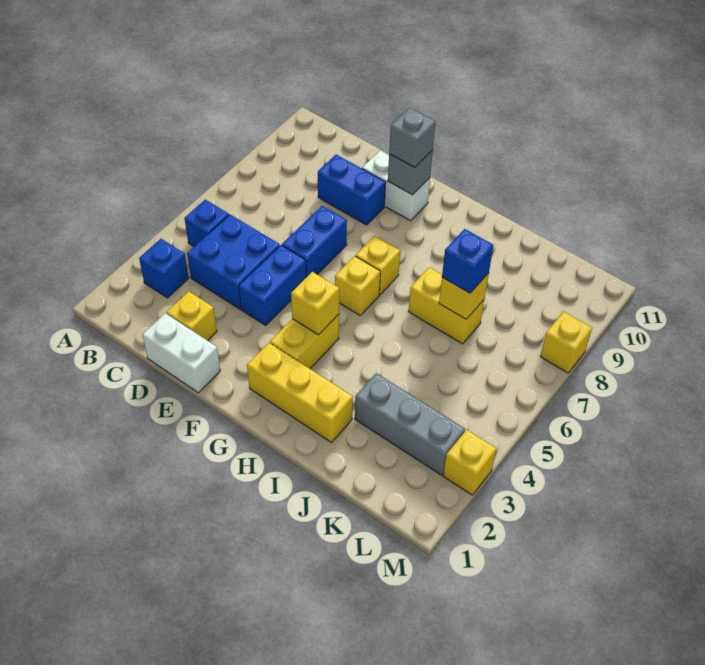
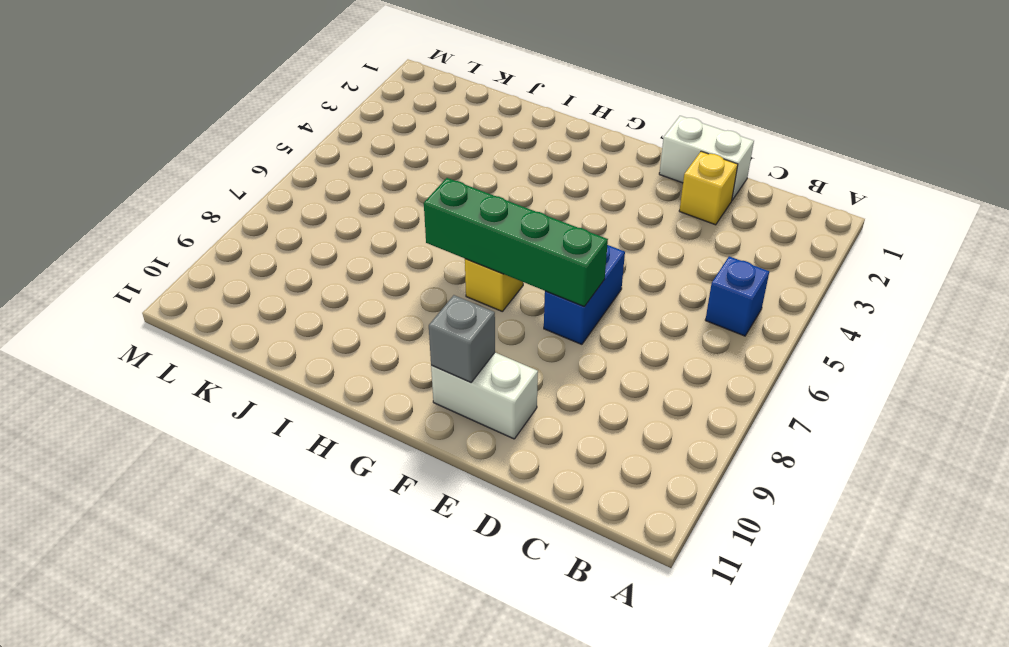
green brick E7:H7 level 2 -> none
none -> blue brick B3 level 1
none -> blue brick C4:D5 level 1
none -> blue brick D9:E9 level 1

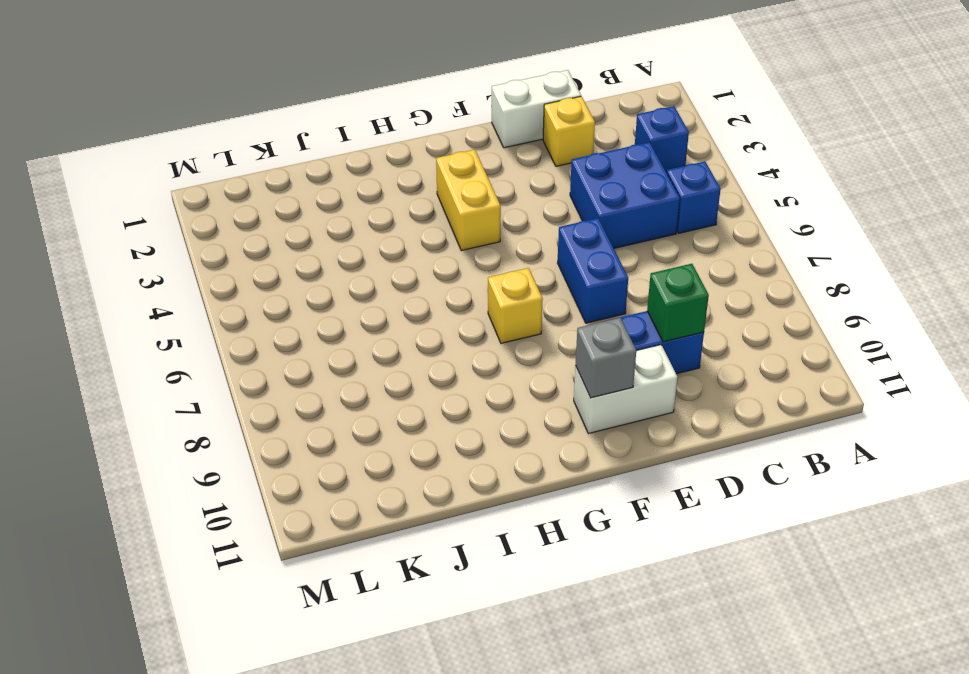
green brick D9 level 2 -> none
none -> blue brick E4:E5 level 1
none -> yellow brick G2:I2 level 1
none -> yellow brick G6 level 1

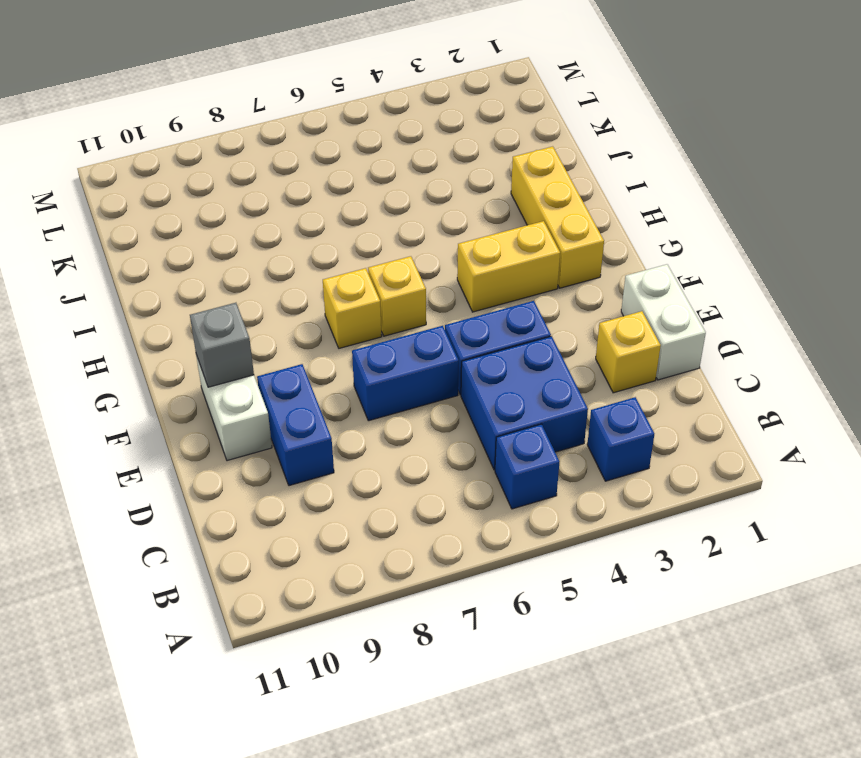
none -> yellow brick I7:J7 level 1
none -> grey brick J3:L3 level 1
none -> yellow brick M3 level 1

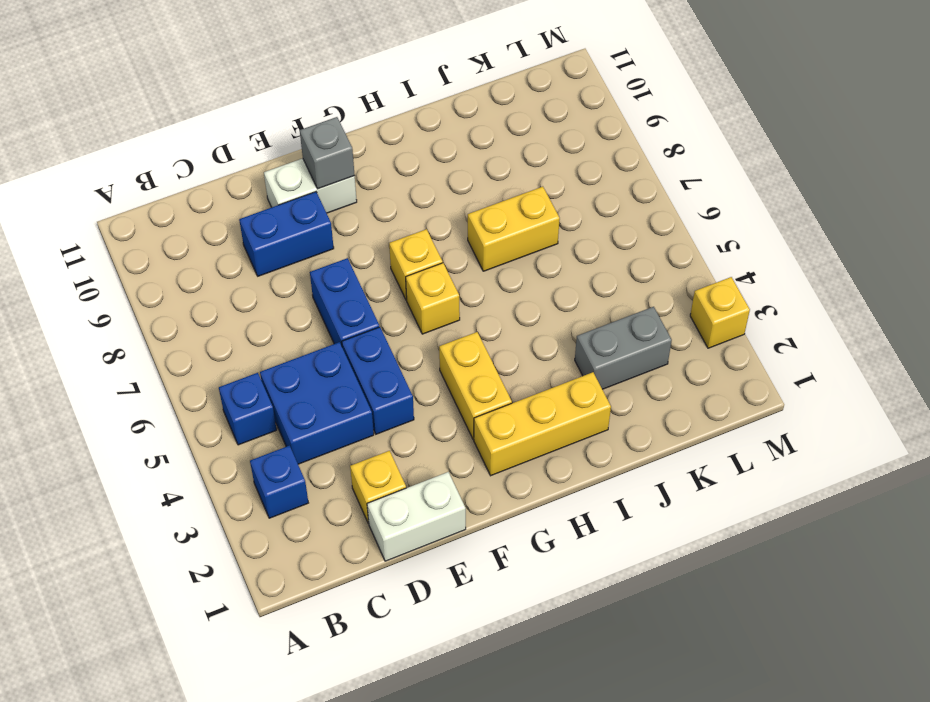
grey brick J3:K3 level 1 -> grey brick J3:L3 level 1
none -> yellow brick M8 level 1
none -> yellow brick G4 level 2
none -> yellow brick J7 level 2

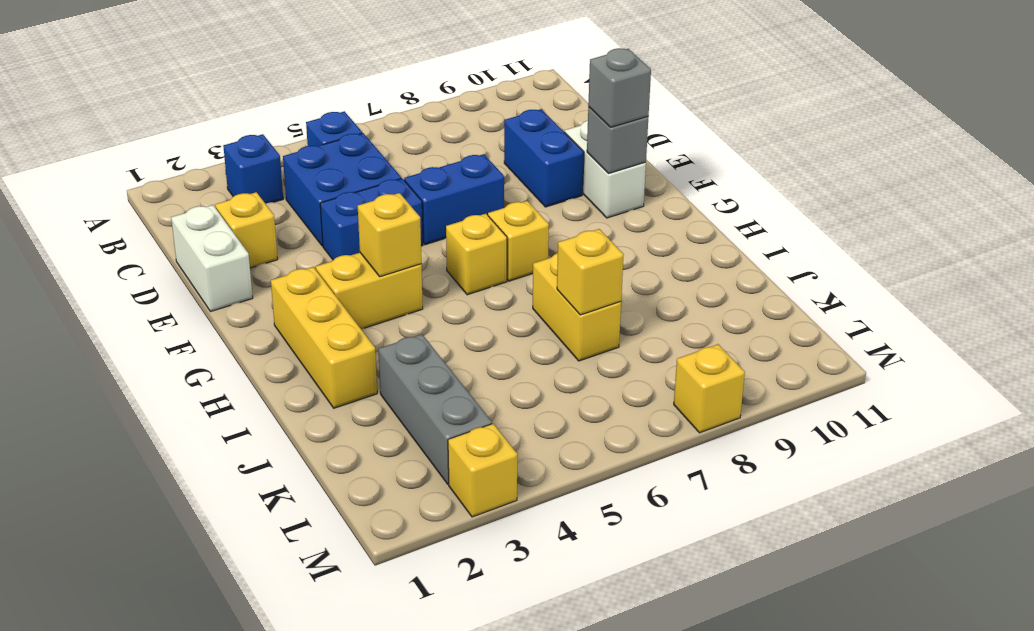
none -> blue brick J7 level 3

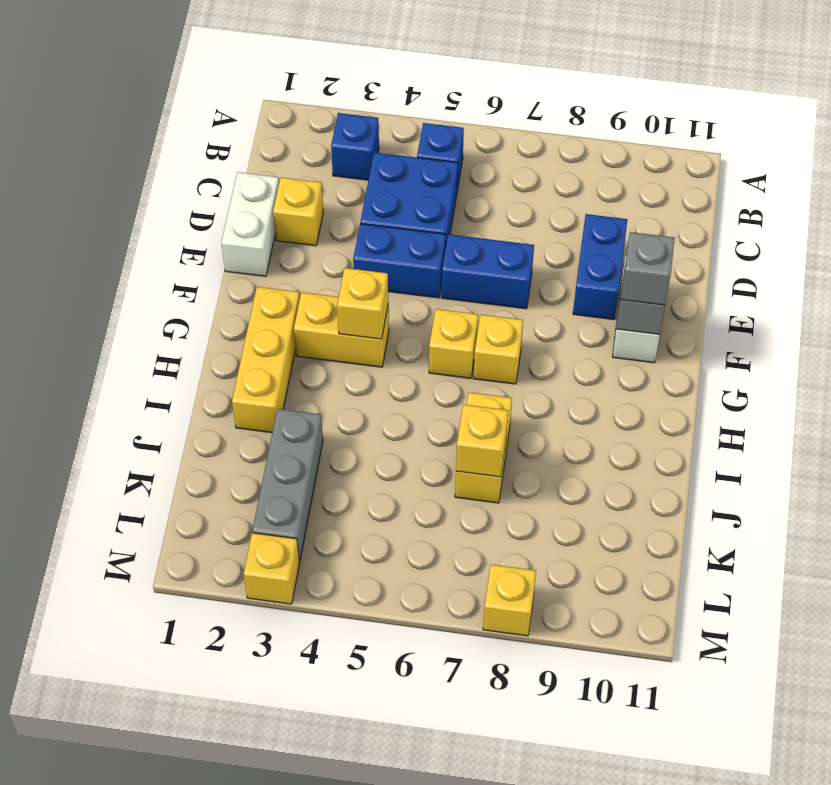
none -> blue brick J7 level 3

